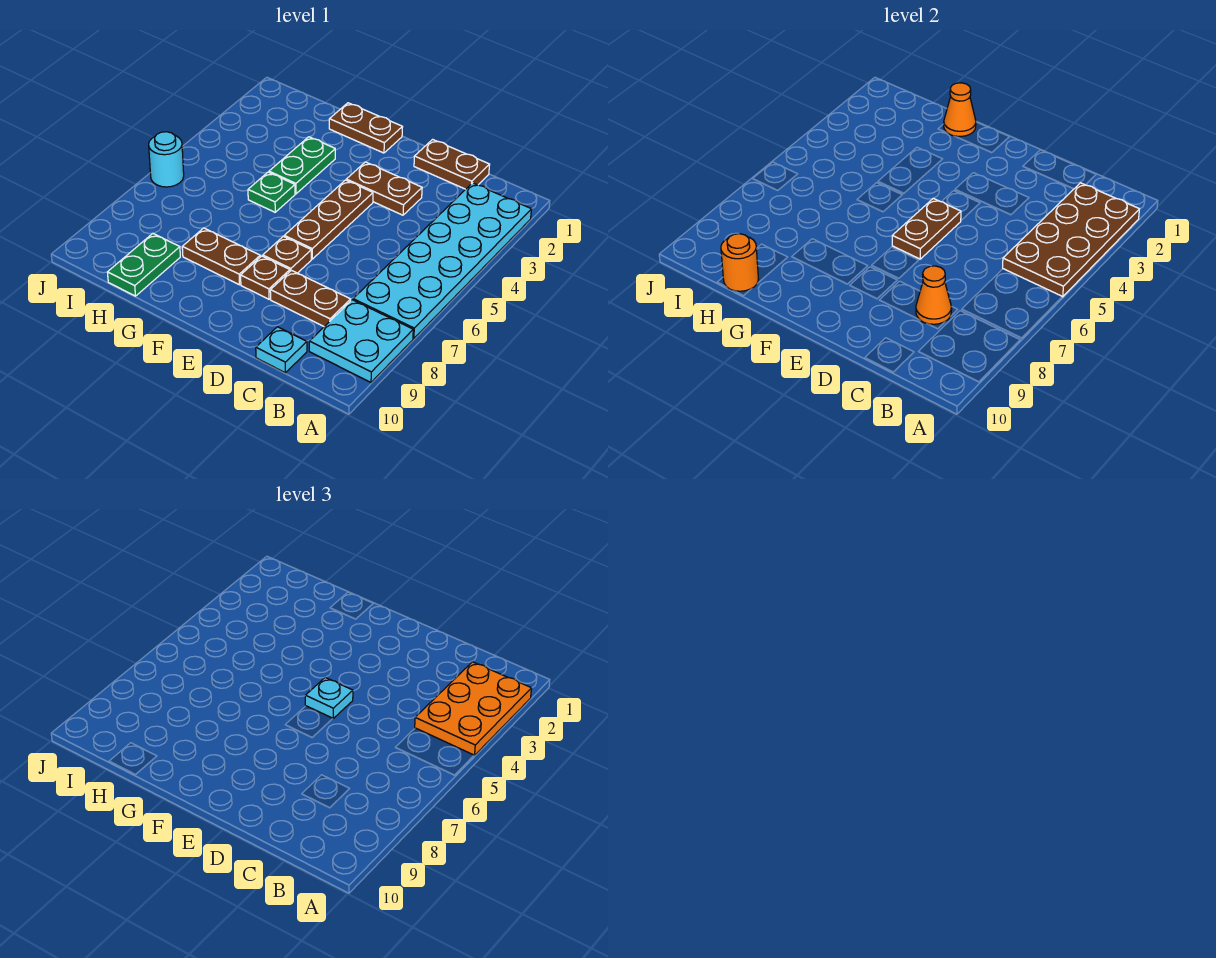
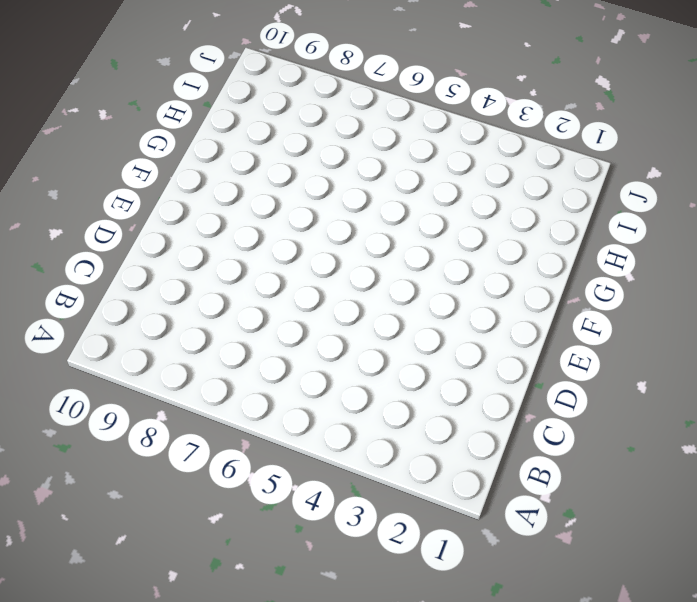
none -> cyan plate A2:B7 level 1
none -> cyan plate A8:B9 level 1
none -> brown plate C1:D1 level 1

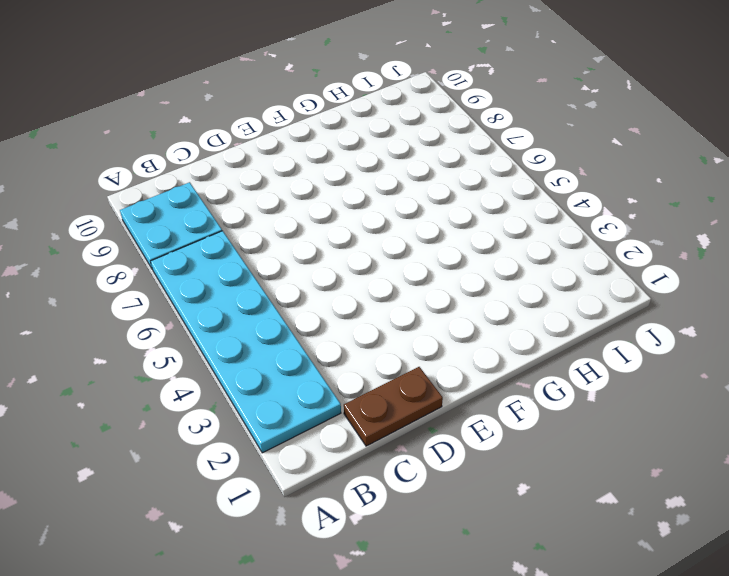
none -> brown plate C8:D8 level 1
none -> cyan plate C10 level 1
none -> brown plate D3:E3 level 1

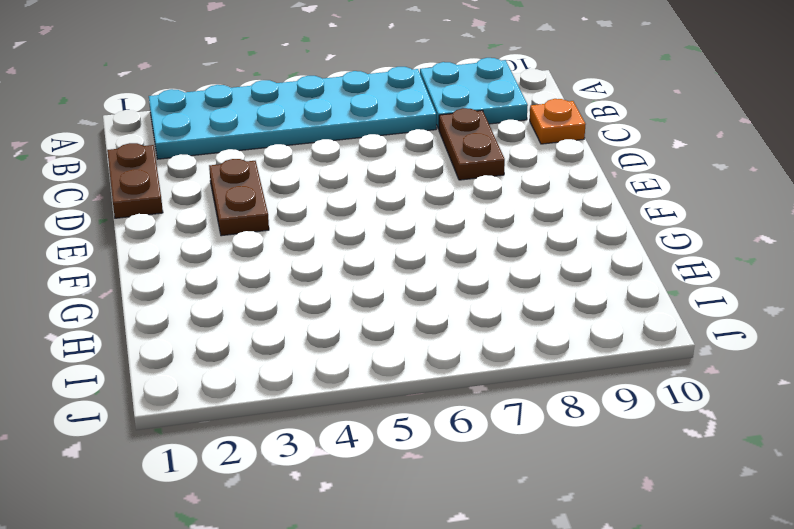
orange plate C10 level 1 -> cyan plate C10 level 1
none -> brown plate E4:E6 level 1
none -> brown plate E7 level 1
none -> brown plate E8 level 1

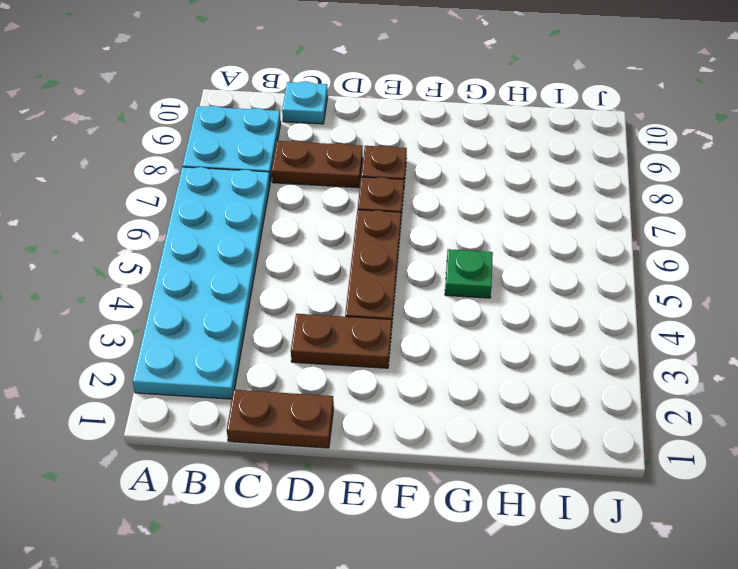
none -> brown plate F1:G1 level 1
none -> brown plate F8:G8 level 1
none -> green plate G3:G4 level 1

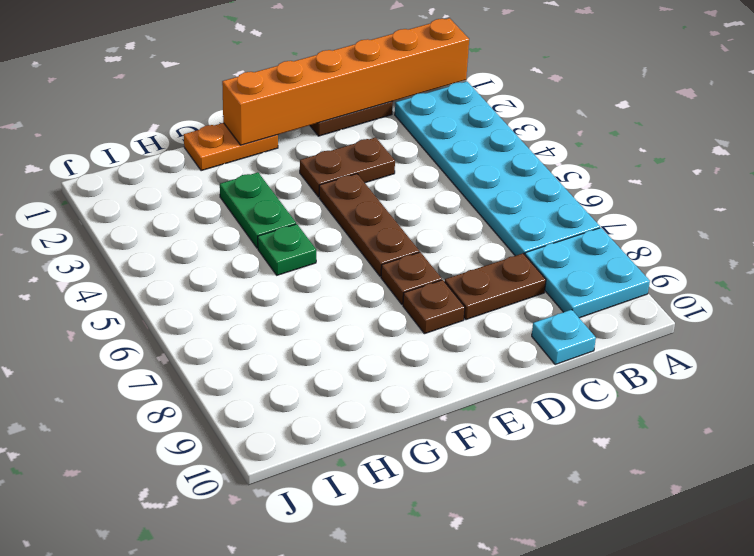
orange brick A1:F1 level 2 -> none
orange plate F1:G1 level 1 -> brown plate F1:G1 level 1
none -> brown plate F8:G8 level 1
none -> green plate H9:H10 level 1
none -> cyan round brick J6 level 1

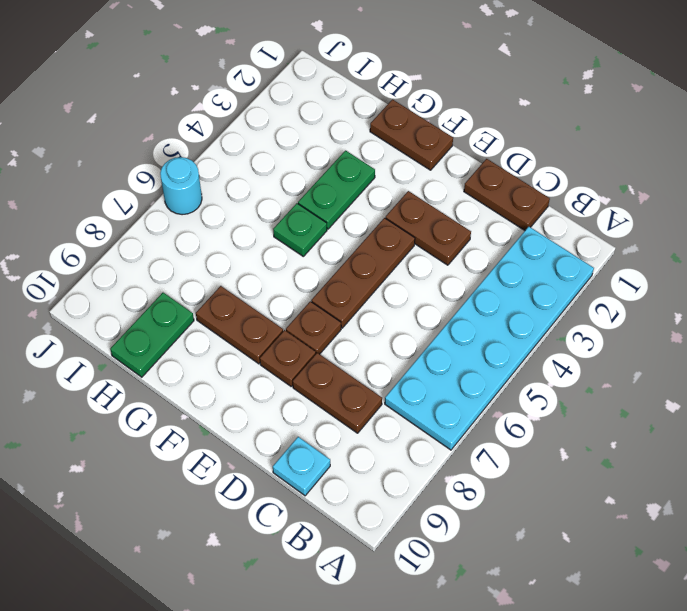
none -> cyan plate A8:B9 level 1
none -> brown plate A2:B5 level 2
none -> orange cone C8 level 2

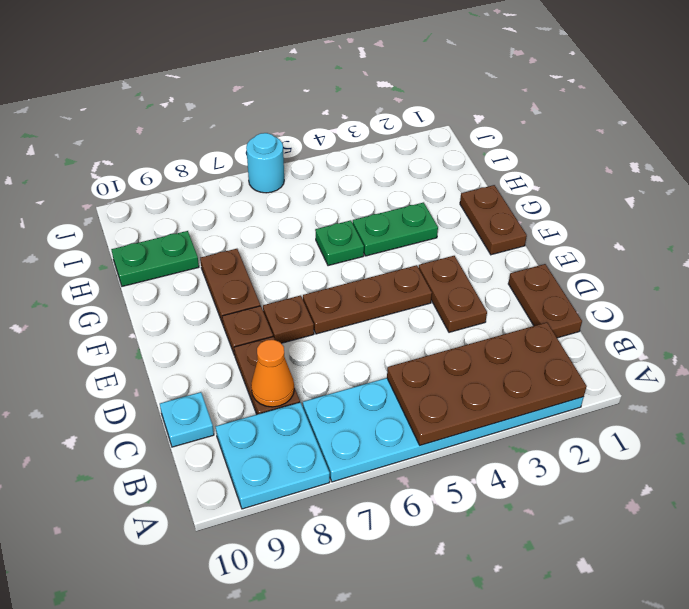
none -> brown plate E5:E6 level 2
none -> orange cone G1 level 2
none -> orange round brick H10 level 2

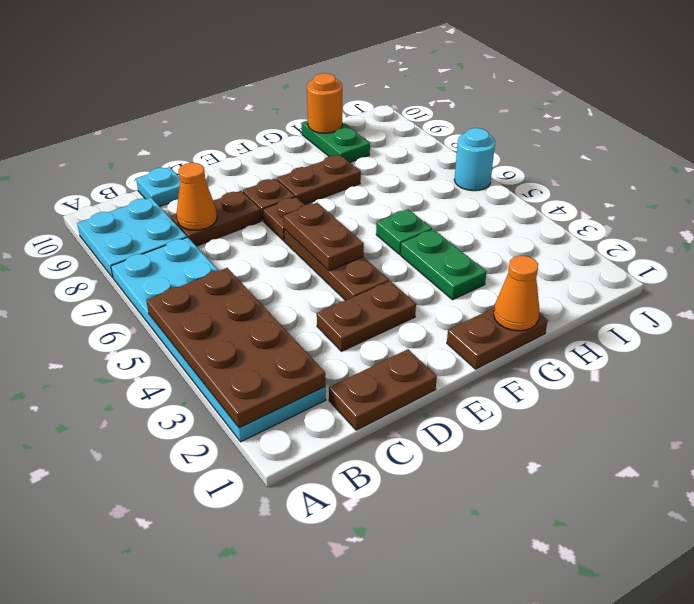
none -> orange plate A2:B4 level 3
none -> cyan plate E5 level 3

